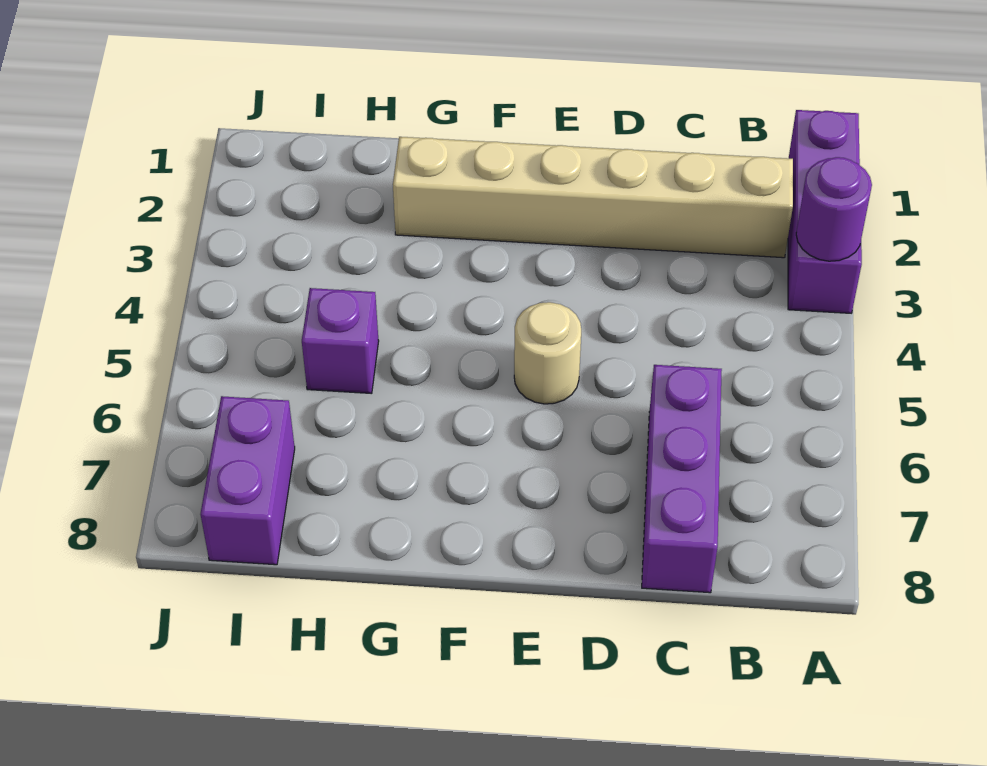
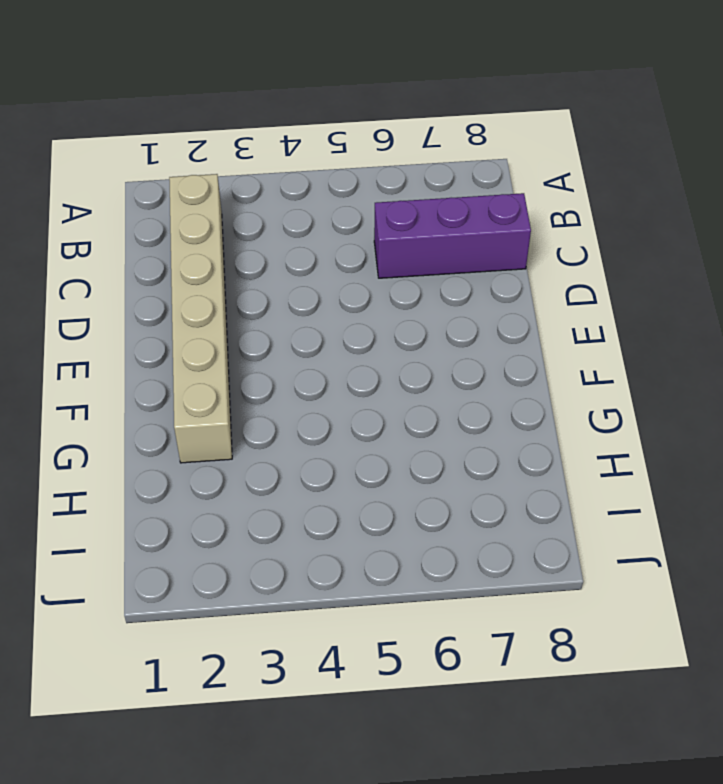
none -> purple brick A1:A3 level 1
none -> tan round brick E5 level 1

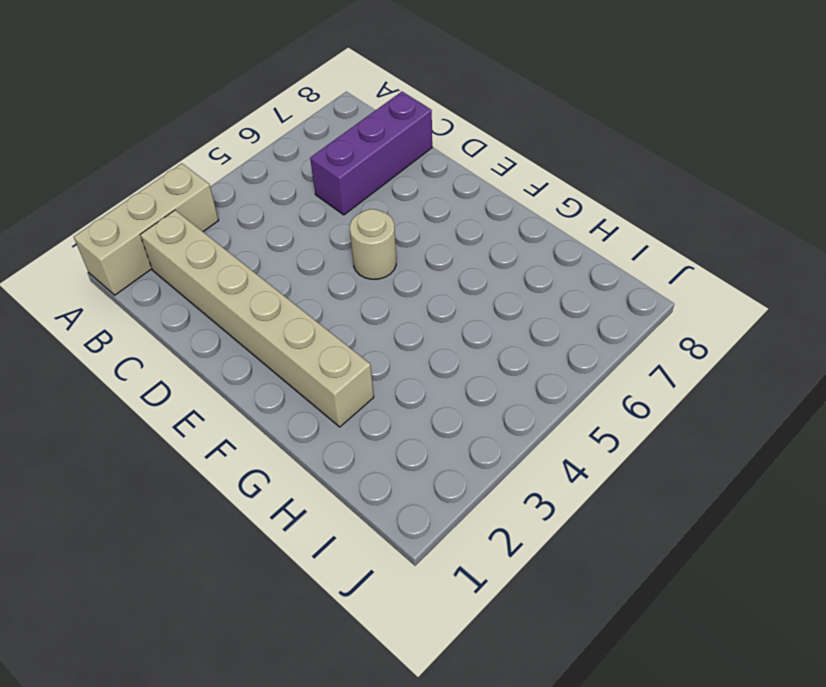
tan brick A1:A3 level 1 -> purple brick A1:A3 level 1
none -> purple brick H5 level 1
none -> purple brick I7:I8 level 1

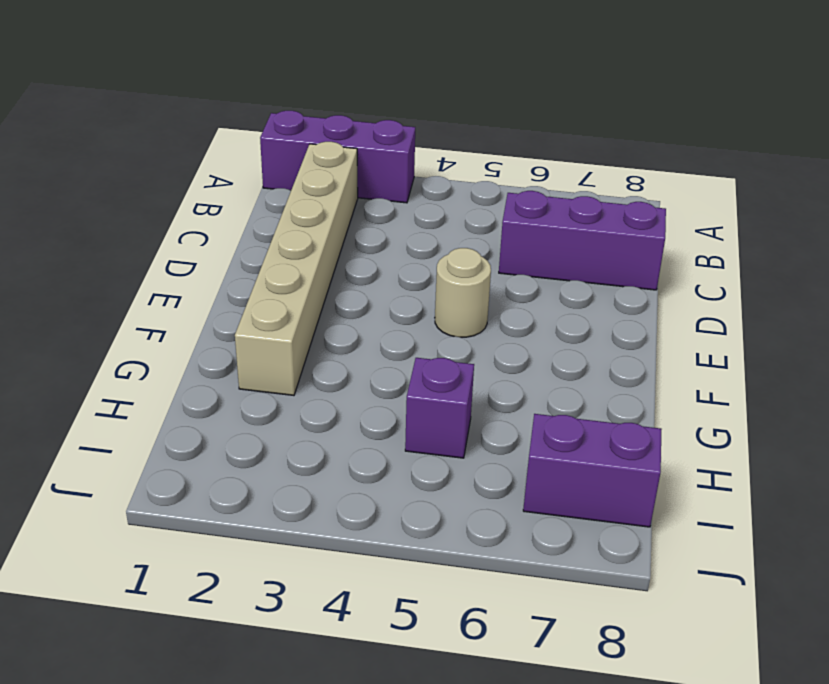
none -> purple round brick A3 level 2

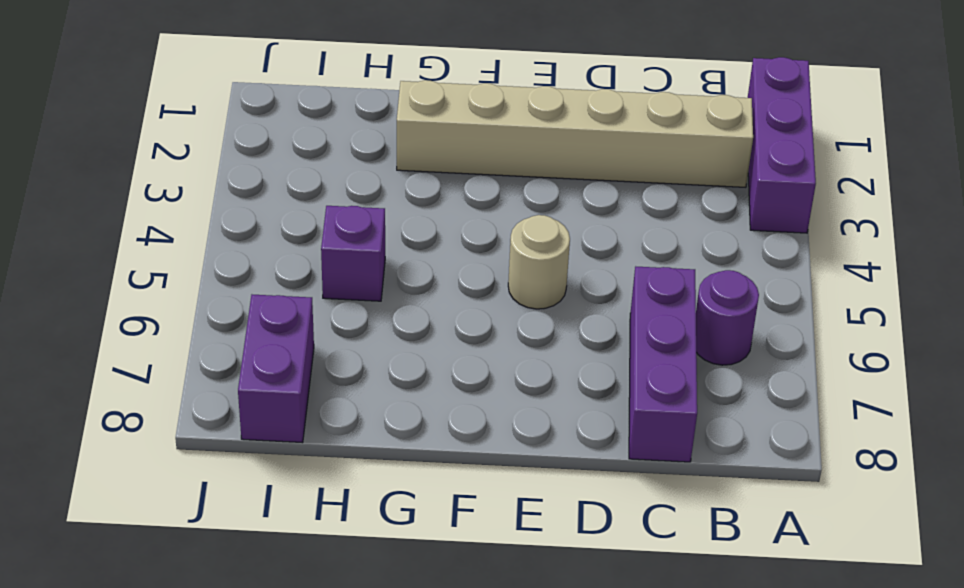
purple round brick B6 level 1 -> purple round brick A3 level 2

